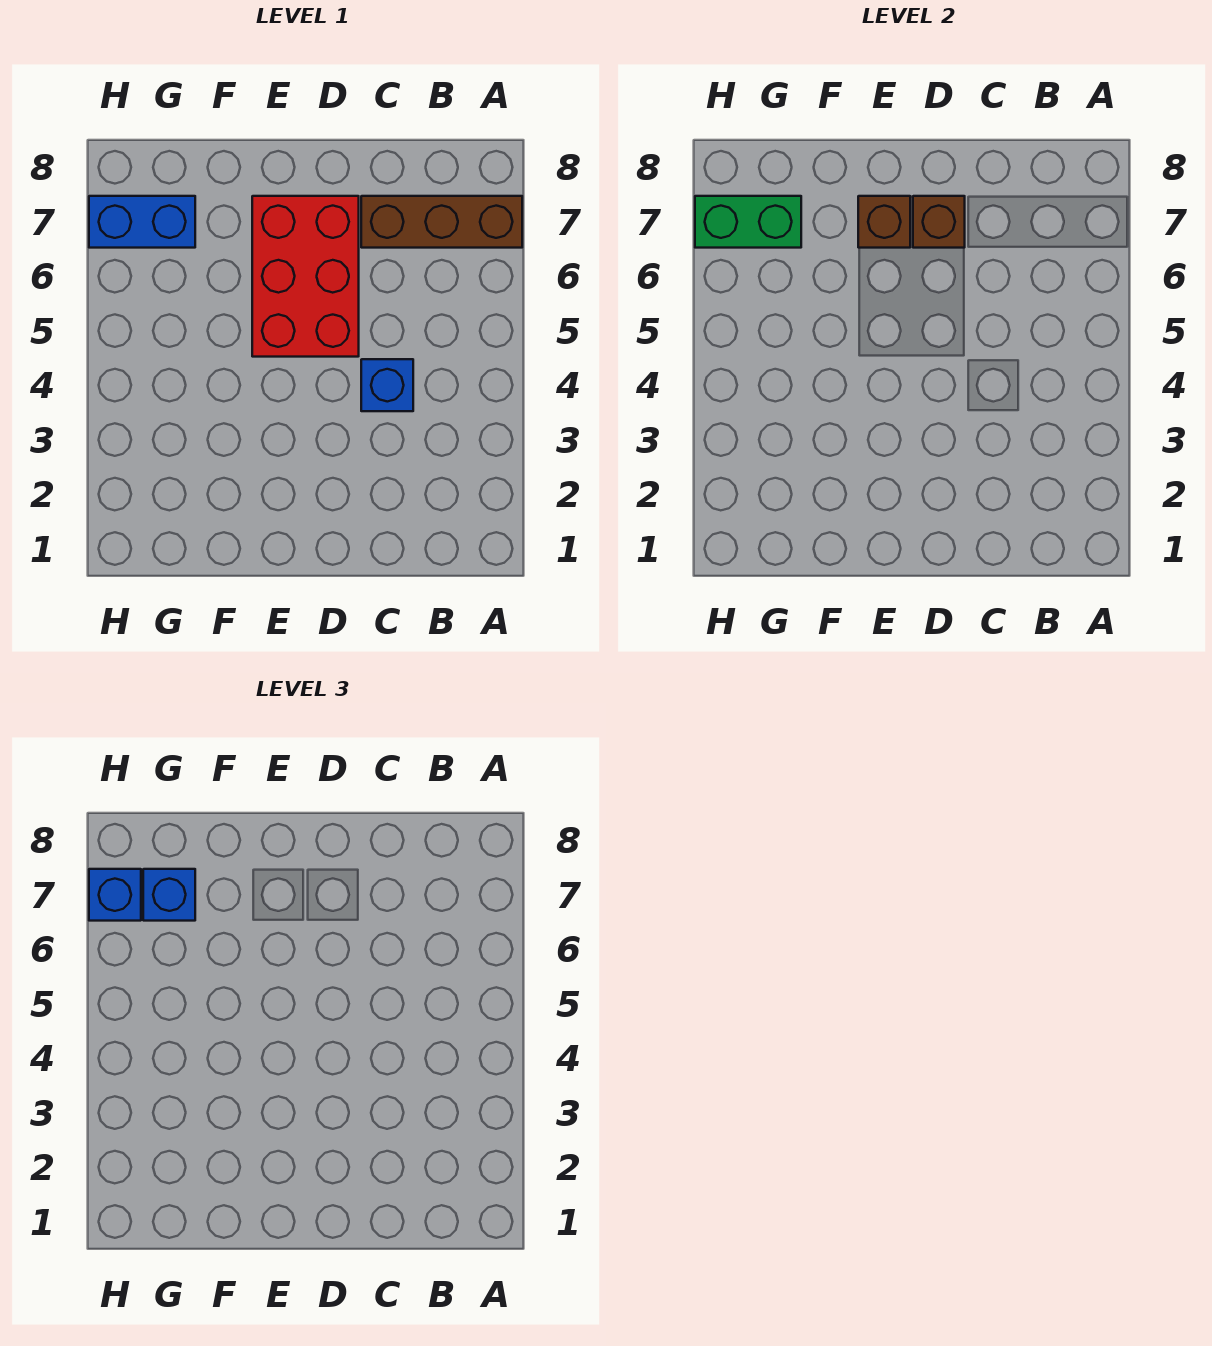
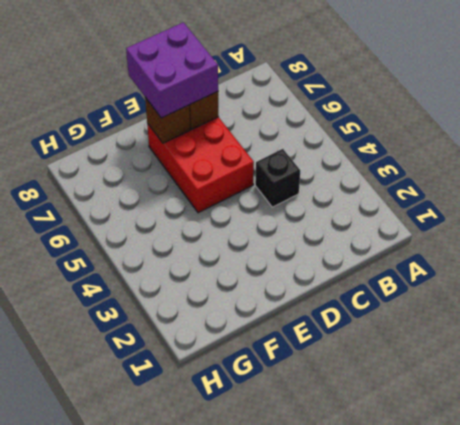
black brick C4 level 1 -> blue brick C4 level 1
purple brick D7:E8 level 3 -> none
none -> brown brick A7:C7 level 1
none -> blue brick G7:H7 level 1

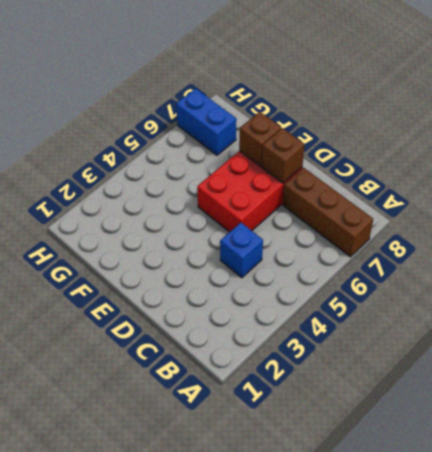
none -> green brick G7:H7 level 2
none -> blue brick G7 level 3

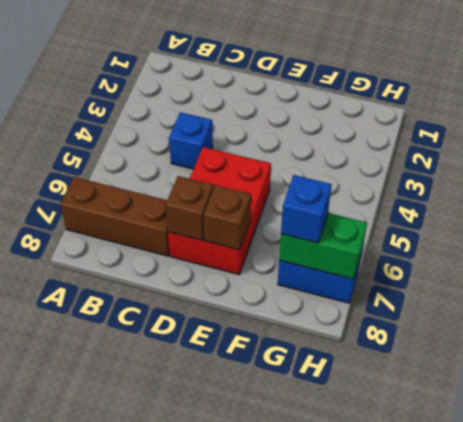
none -> blue brick H7 level 3

